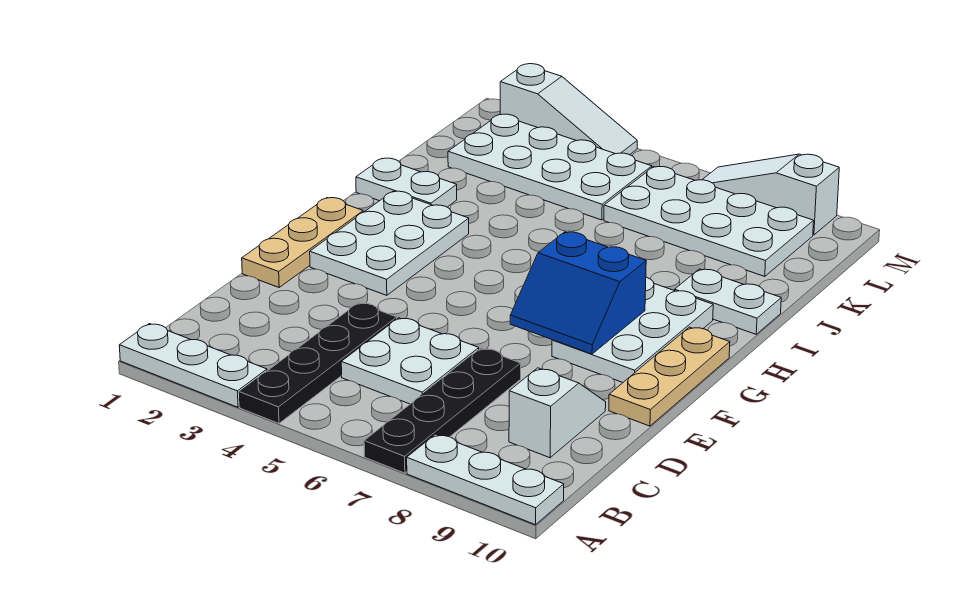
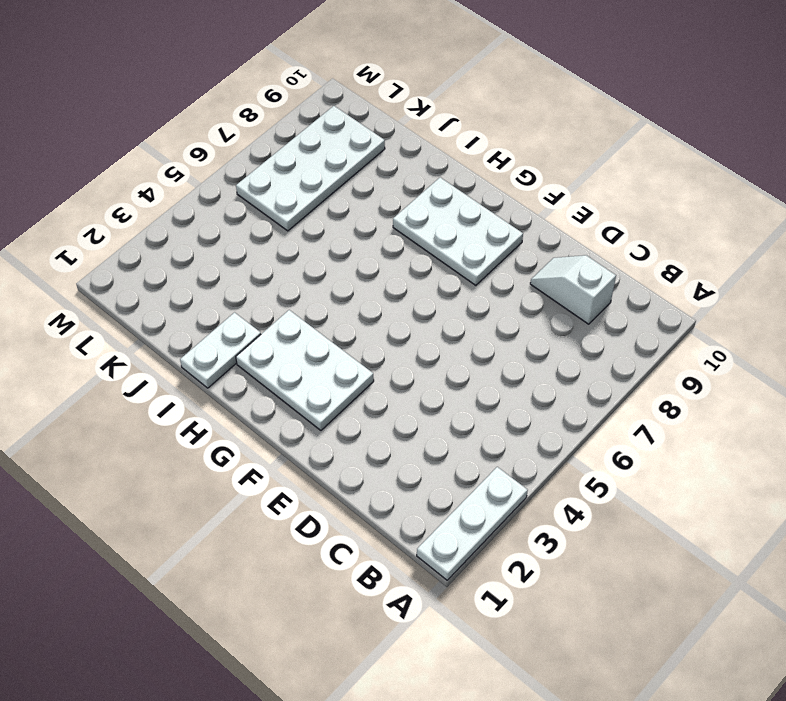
none -> black plate A4:D4 level 1
none -> black plate A7:D7 level 1
none -> white plate A8:A10 level 1

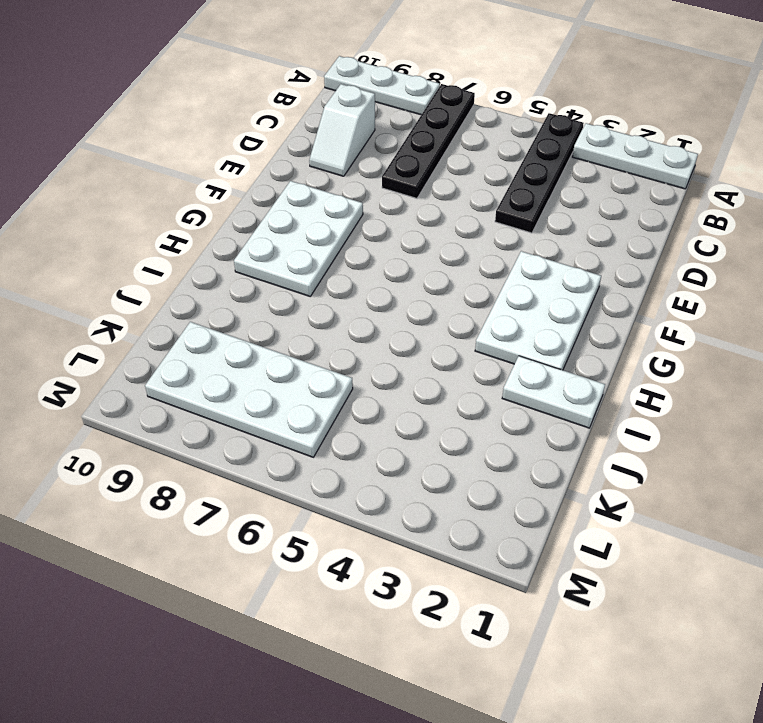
none -> white plate C5:D6 level 1
none -> tan plate E1:G1 level 1
none -> tan plate E10:G10 level 1

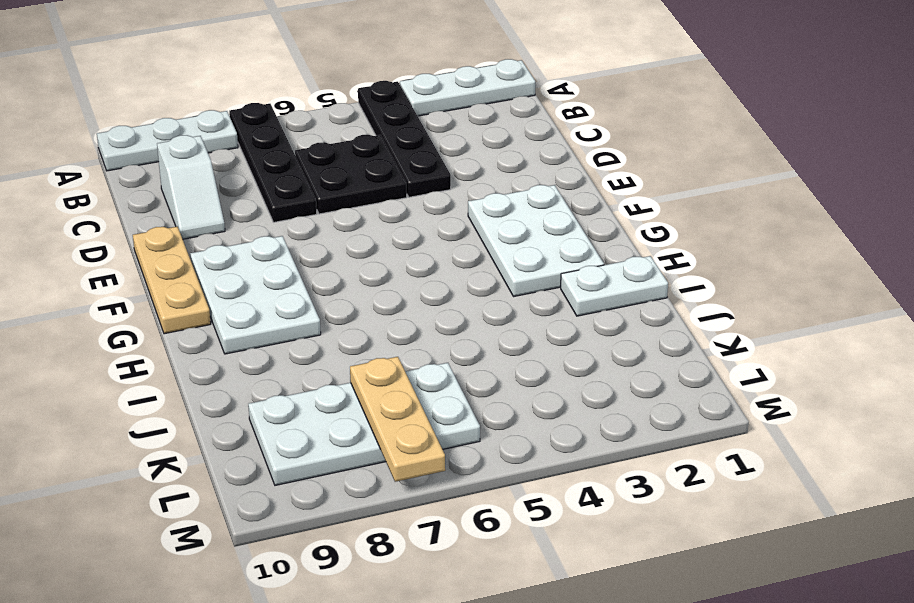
black plate C5:D6 level 1 -> white plate C5:D6 level 1
tan plate K7:M7 level 2 -> tan plate E1:G1 level 1
none -> white plate I9:I10 level 1
none -> white plate K2:L5 level 1
none -> white slope M2:M4 level 1 top 2

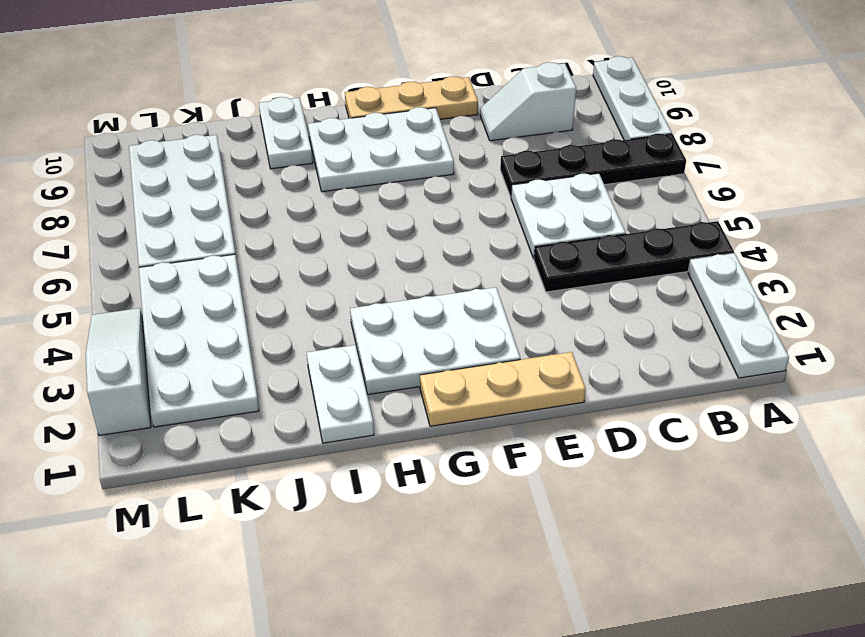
none -> white slope M7:M9 level 1 top 9
none -> blue slope F7:G8 level 2 top G

